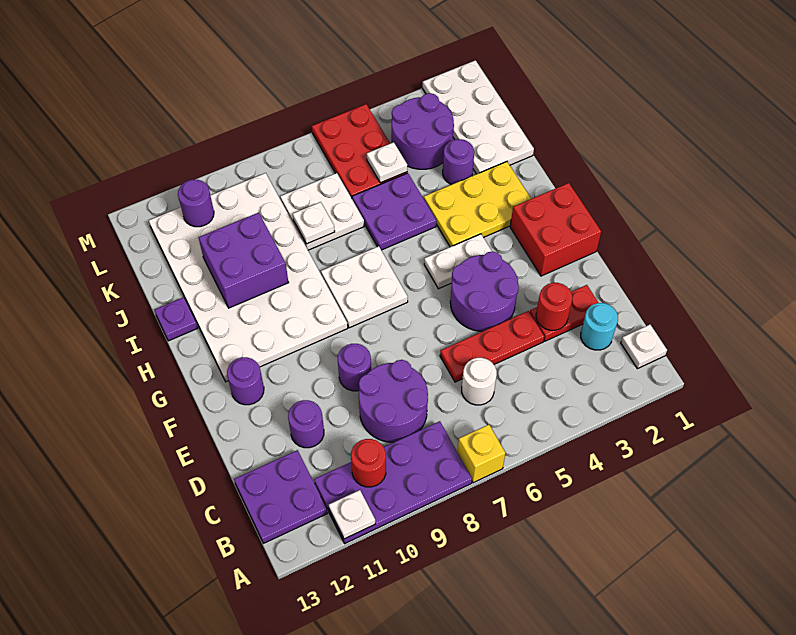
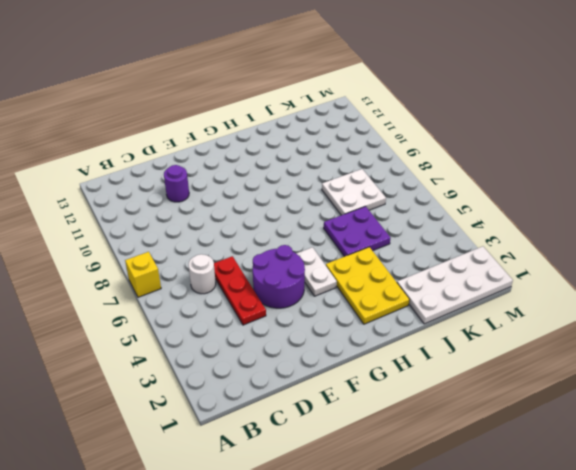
none -> purple plate A8:B11 level 1
none -> white plate B1 level 1
none -> purple plate B12:C13 level 1
none -> cyan round brick C2 level 1

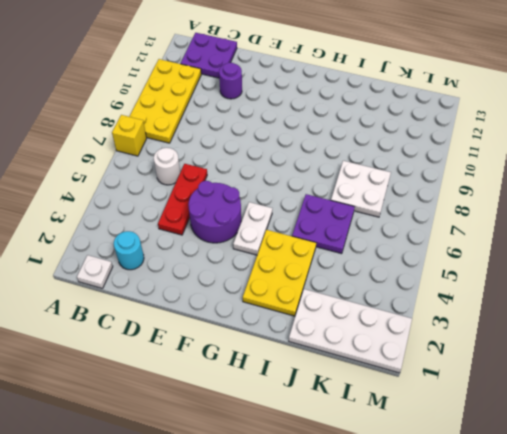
yellow plate A8:B11 level 1 -> purple plate A8:B11 level 1
none -> purple round brick C8:D9 level 1
none -> red plate D2:D3 level 1
none -> purple round brick E9 level 1
none -> red brick F1:G2 level 1

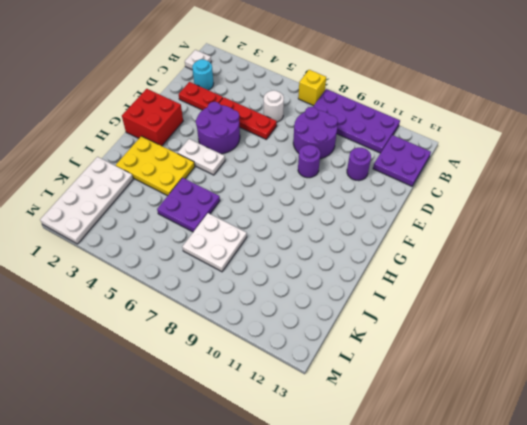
none -> purple round brick F12 level 1
none -> white plate G7:H8 level 1
none -> white plate G9:L12 level 1
none -> purple plate I13 level 1

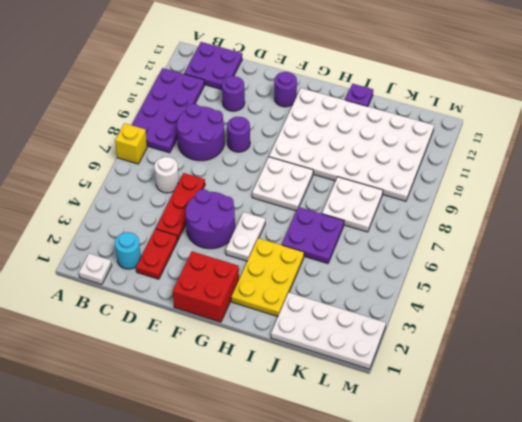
none -> purple round brick J3 level 1
none -> purple round brick K3:L4 level 1
none -> red plate K5:M6 level 1
none -> white plate A11 level 2

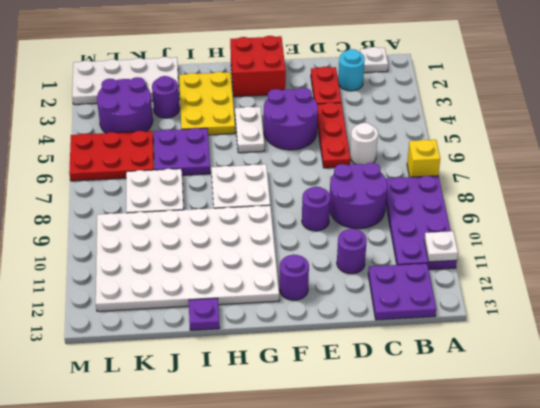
none -> red round brick B10 level 2
none -> red round brick D3 level 2
none -> purple brick I10:J11 level 2
none -> white plate J8 level 2

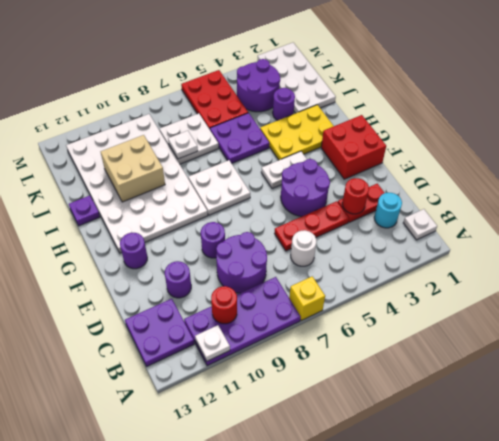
tan brick I10:J11 level 2 -> purple brick I10:J11 level 2
none -> white plate K5 level 2
none -> purple round brick L11 level 2

